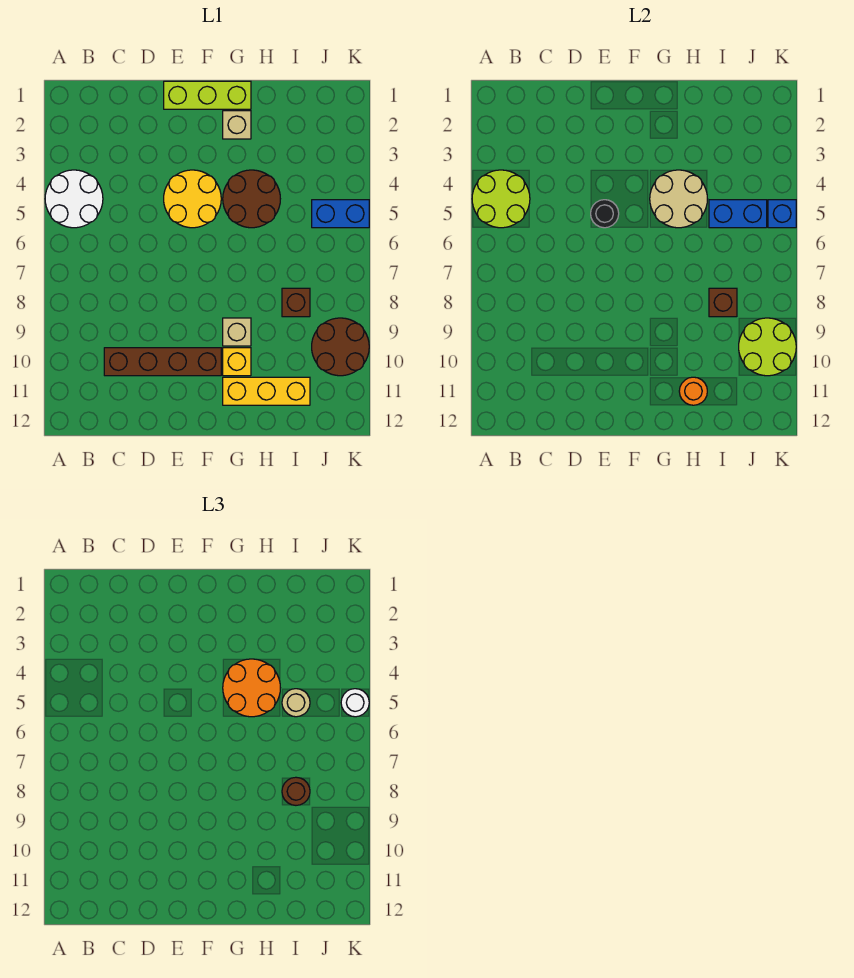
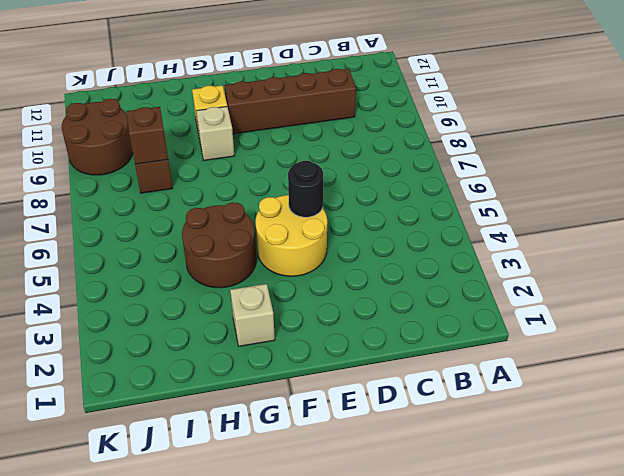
none -> white round brick A4:B5 level 1
none -> lime brick E1:G1 level 1
none -> yellow brick G11:I11 level 1

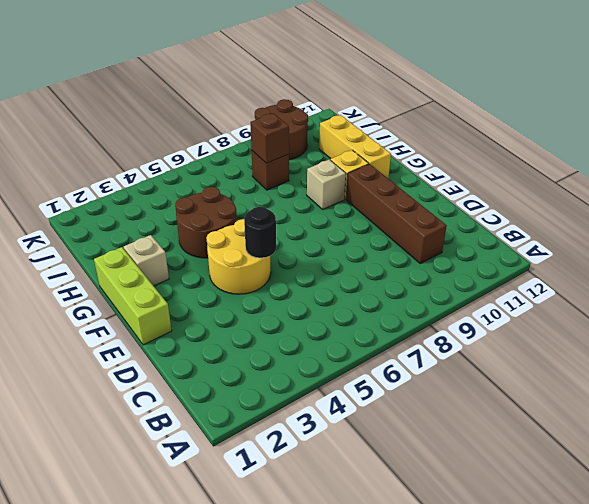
none -> white round brick A4:B5 level 1
none -> blue brick J5:K5 level 1
none -> lime round brick A4:B5 level 2

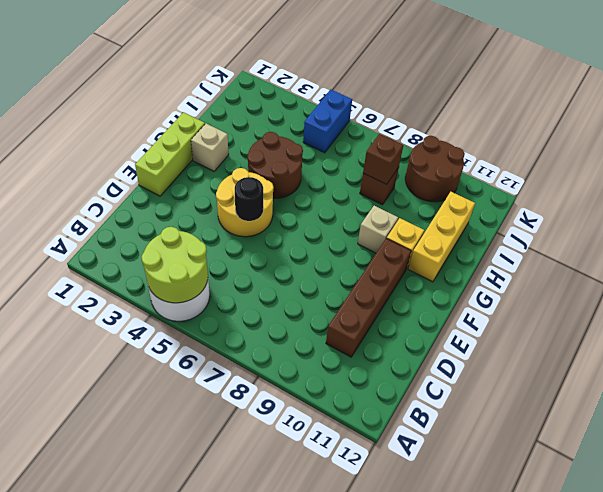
none -> tan round brick G4:H5 level 2
none -> orange round brick H11 level 2
none -> blue brick I5:J5 level 2

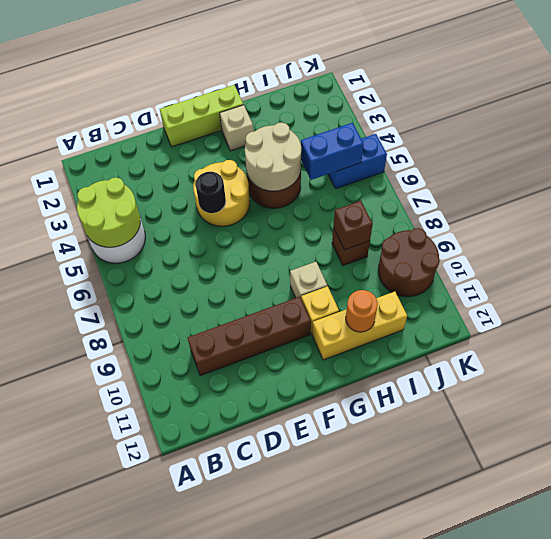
none -> lime round brick J9:K10 level 2
none -> blue brick K5 level 2
none -> orange round brick G4:H5 level 3

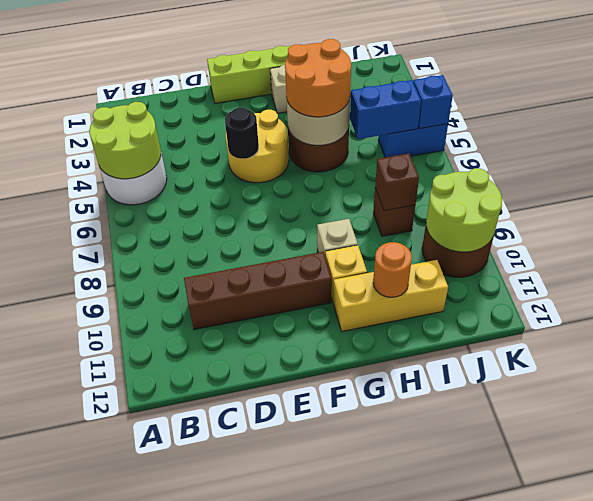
none -> tan round brick I5 level 3
none -> brown round brick I8 level 3
none -> white round brick K5 level 3

